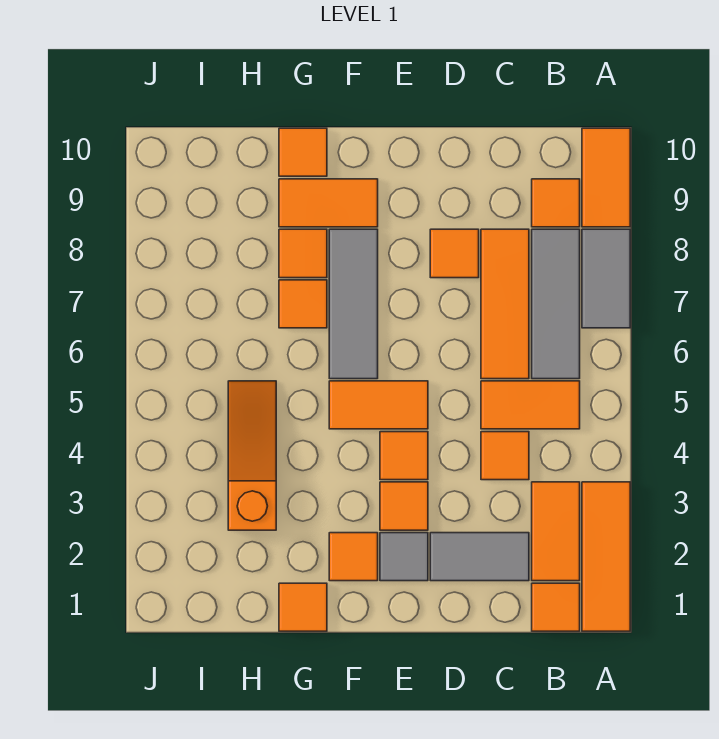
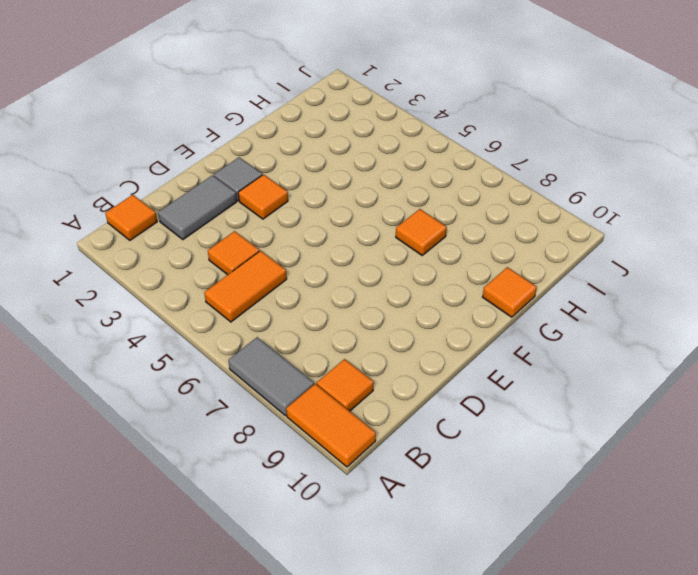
none -> orange tile A1:A3 level 1
none -> orange tile B2:B3 level 1
none -> grey tile B6:B8 level 1

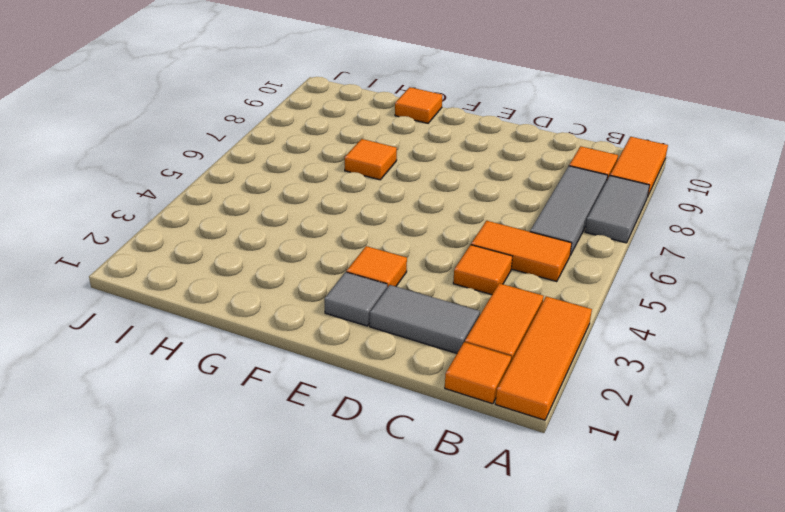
none -> orange tile C6:C8 level 1
none -> orange tile D8 level 1
none -> orange tile E4 level 1

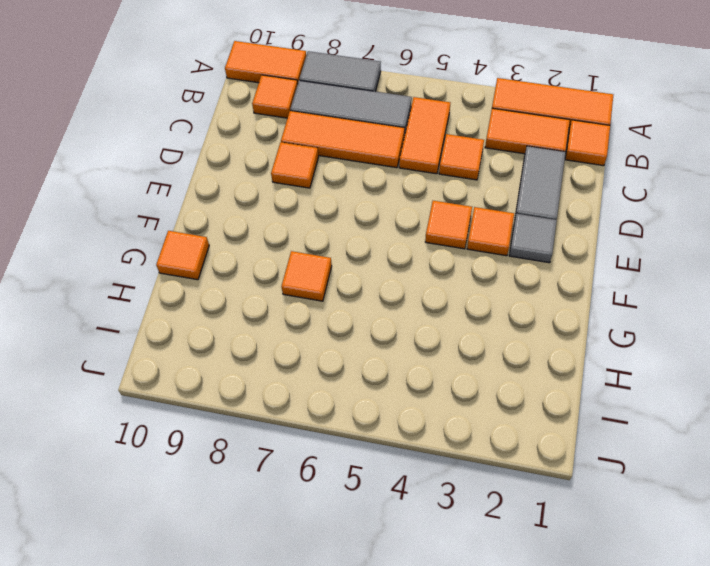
none -> orange tile E5:F5 level 1
none -> orange tile F2 level 1
none -> grey tile F6:F8 level 1

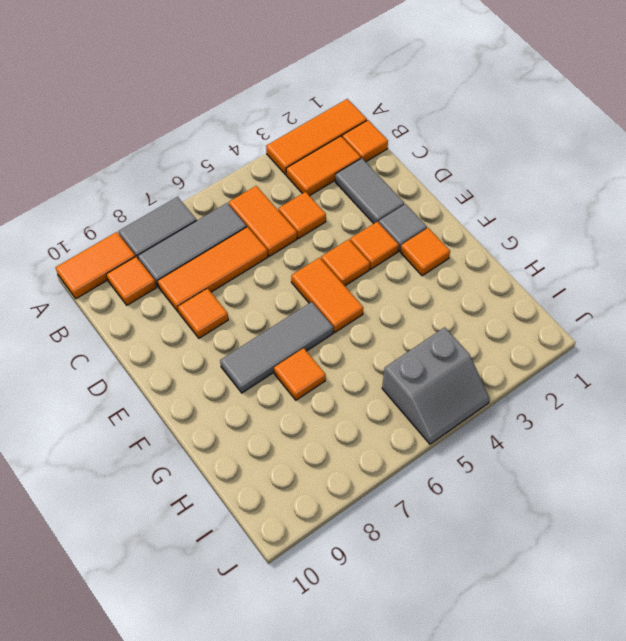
grey slope I4:J5 level 1 top I -> none
none -> orange tile F9:G9 level 1
none -> orange tile G1 level 1
none -> orange tile G8 level 1

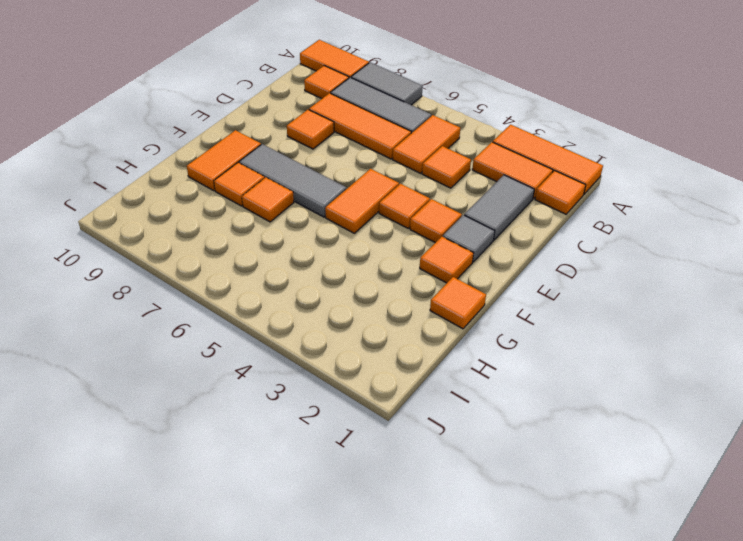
none -> orange tile G10 level 1
none -> orange slope H3:H5 level 1 top 3

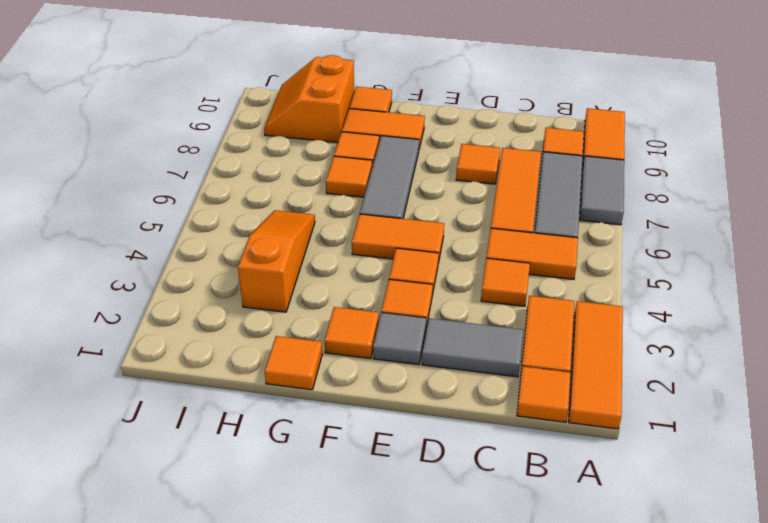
orange slope H9:I10 level 1 top H -> none

